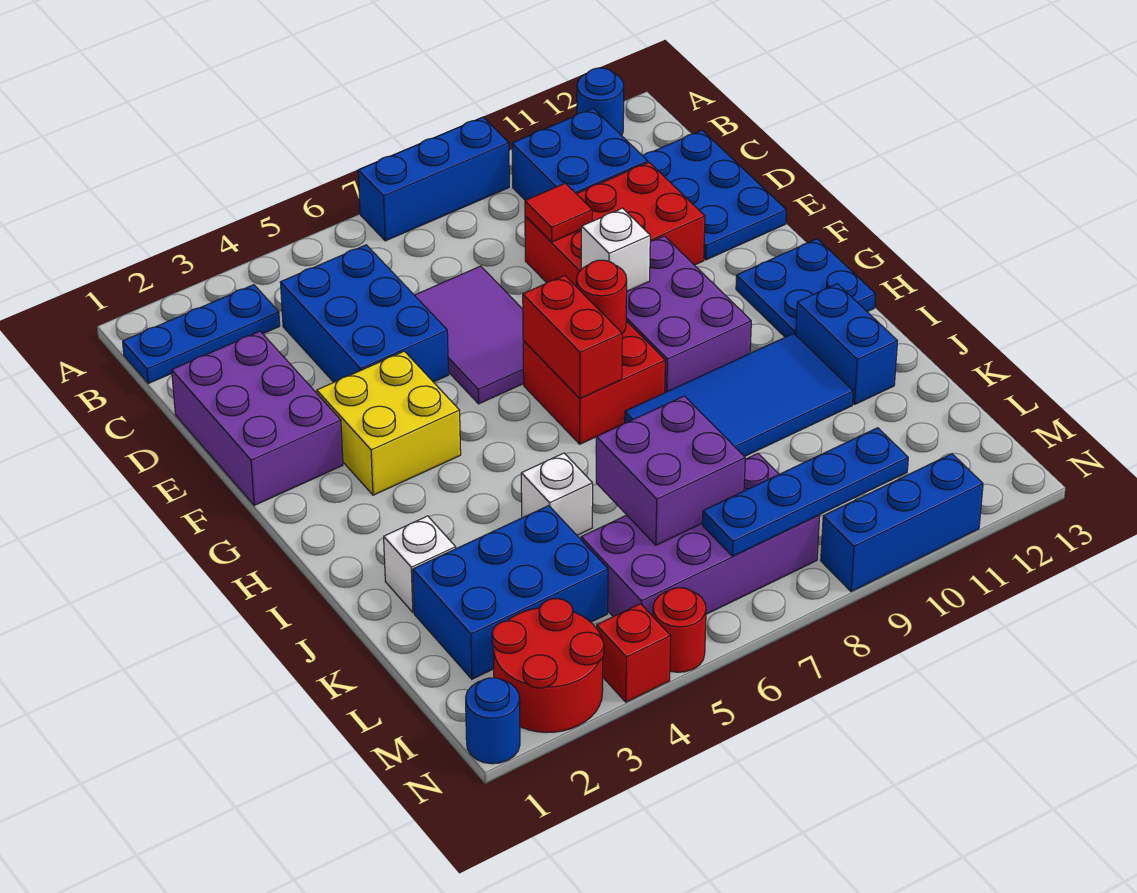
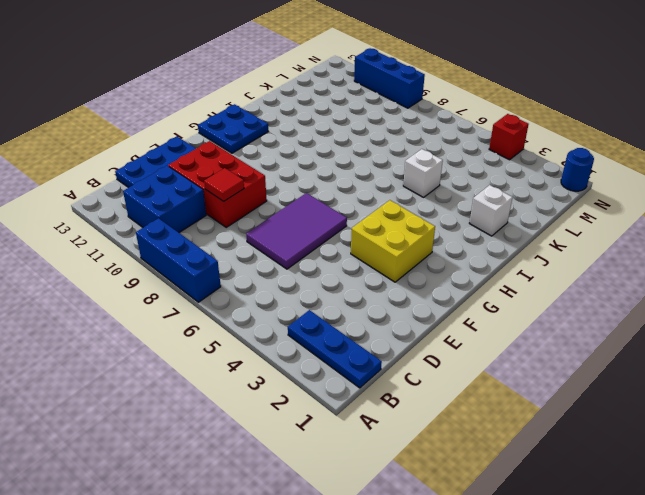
none -> blue round brick A12 level 1
none -> blue brick C4:E5 level 1
none -> purple brick D1:F2 level 1
none -> purple brick F9:H10 level 1

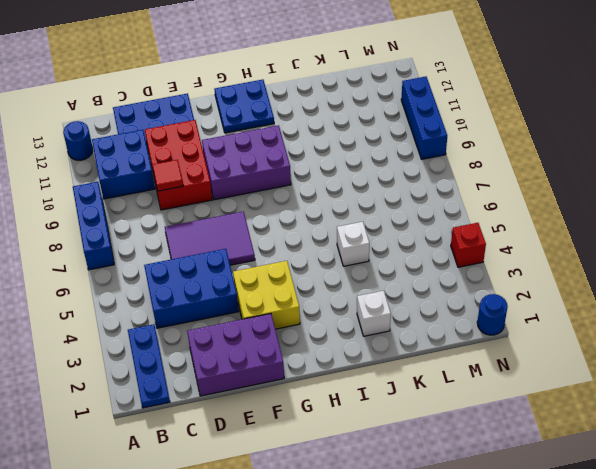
none -> red brick G7:H8 level 1
none -> blue tile I8:J11 level 1
none -> blue brick I12:J12 level 1
none -> blue brick K2:L4 level 1

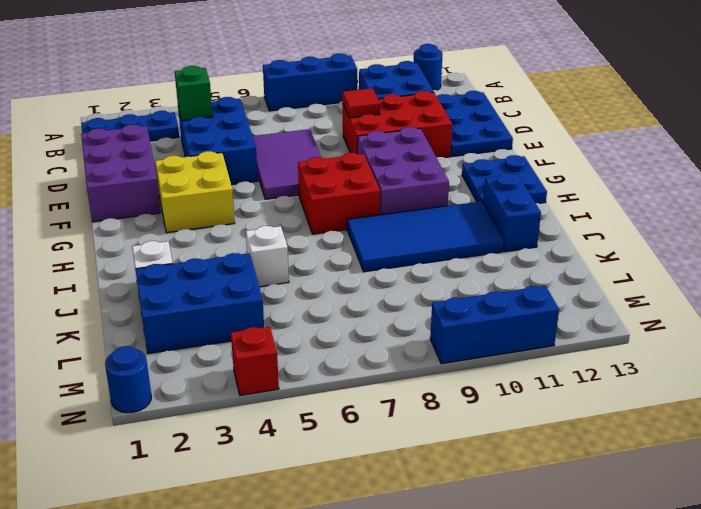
green brick C4 level 2 -> none
none -> purple brick L5:M8 level 1
none -> red round brick M2:N3 level 1
none -> red round brick N5 level 1
none -> white brick F9 level 2

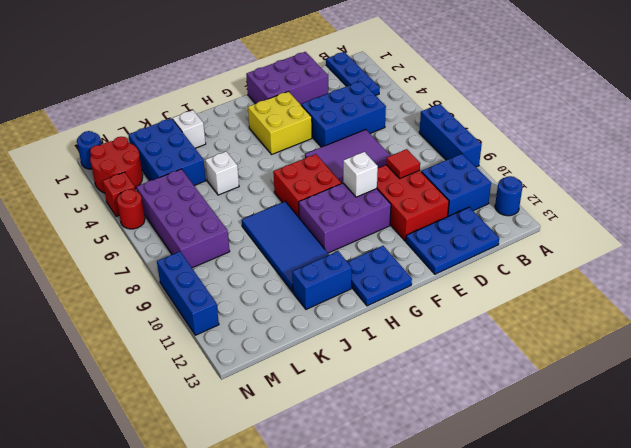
none -> red brick G7:H7 level 2
none -> red round brick G8 level 2
none -> purple brick K6:L7 level 2
none -> blue plate M7:M10 level 2

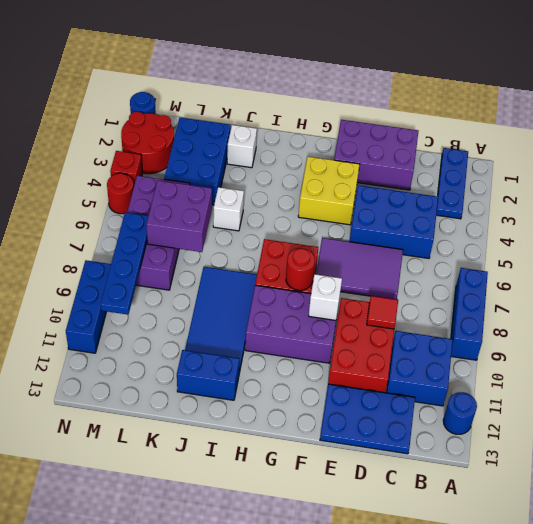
none -> blue plate G12:H13 level 1
none -> red brick G7:H7 level 2

